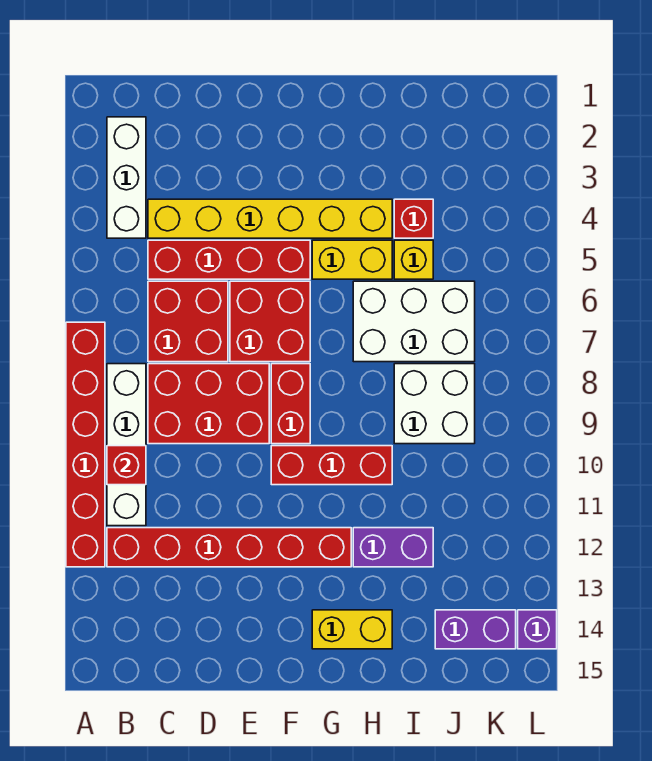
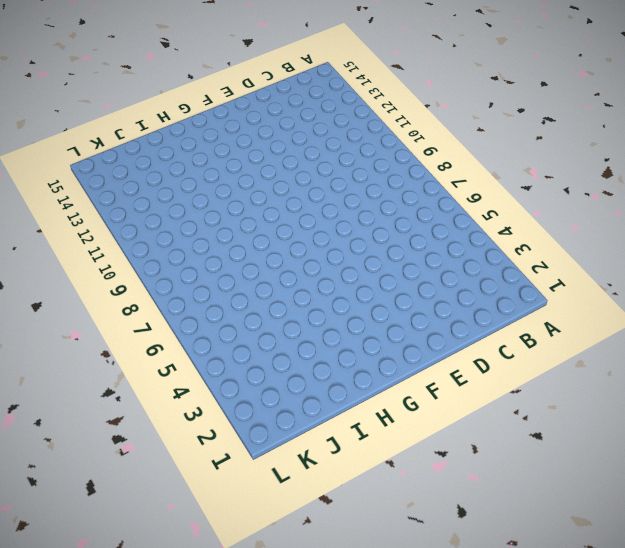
none -> red brick A7:A12 level 1
none -> white brick B2:B4 level 1
none -> white brick B8:B11 level 1

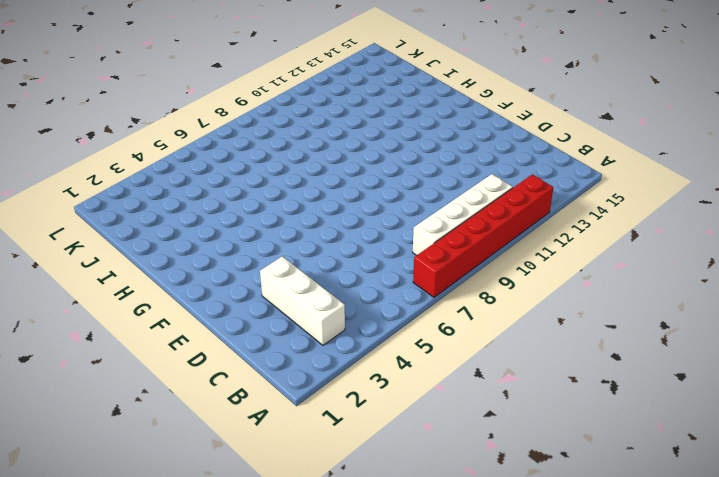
white brick B3:D3 level 1 -> white brick B2:B4 level 1
none -> red brick B12:G12 level 1
none -> yellow brick C4:H4 level 1
none -> red brick C5:F5 level 1

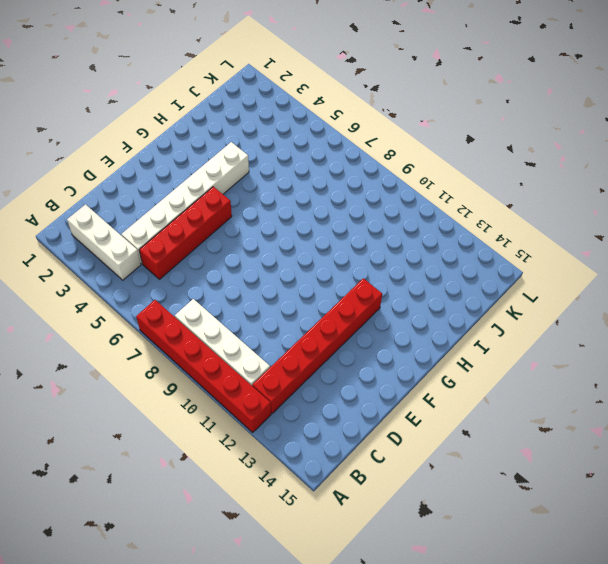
white brick C4:H4 level 1 -> yellow brick C4:H4 level 1
none -> red brick C6:D7 level 1
none -> red brick C8:E9 level 1
none -> red brick E6:F7 level 1

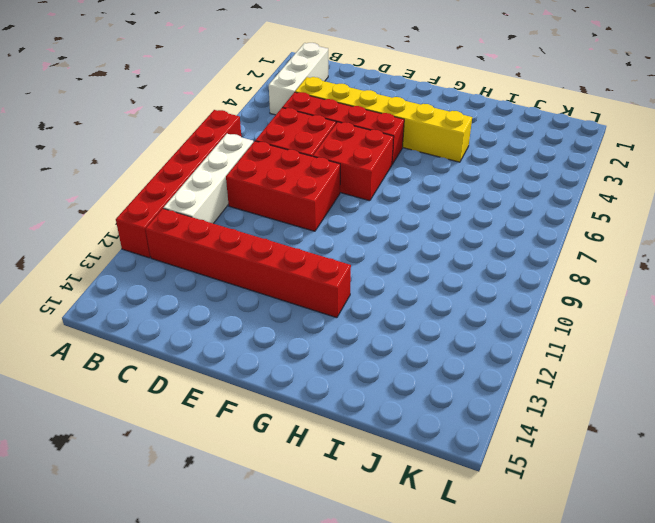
none -> red brick F8:F9 level 1
none -> red brick F10:H10 level 1
none -> yellow brick G5:H5 level 1

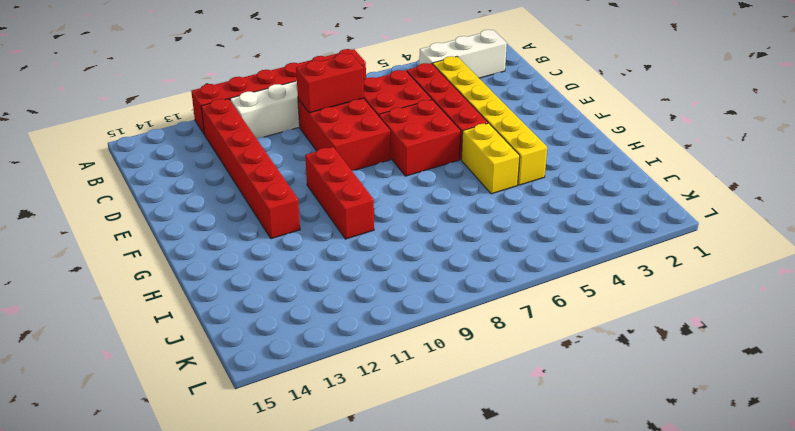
red brick C8:C9 level 2 -> red brick F8:F9 level 1
none -> yellow brick G14:H14 level 1
none -> white brick H6:J7 level 1
none -> purple brick H12:I12 level 1

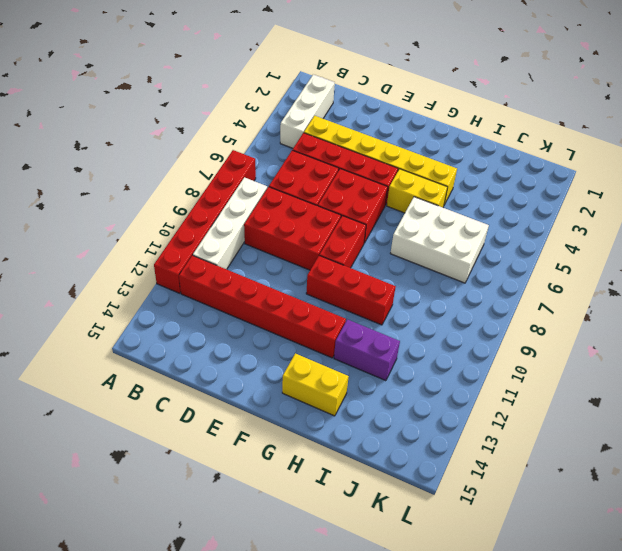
none -> red brick I4 level 1
none -> yellow brick I5 level 1
none -> white brick I8:J9 level 1

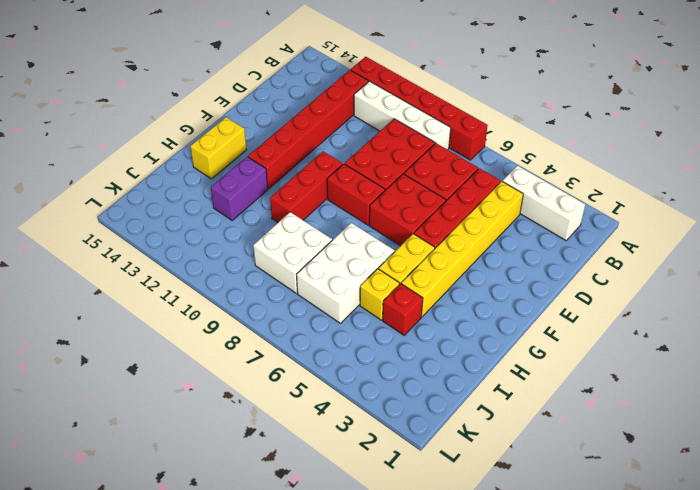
none -> purple brick J14:K14 level 1
none -> purple brick L14 level 1
none -> red brick B10 level 2

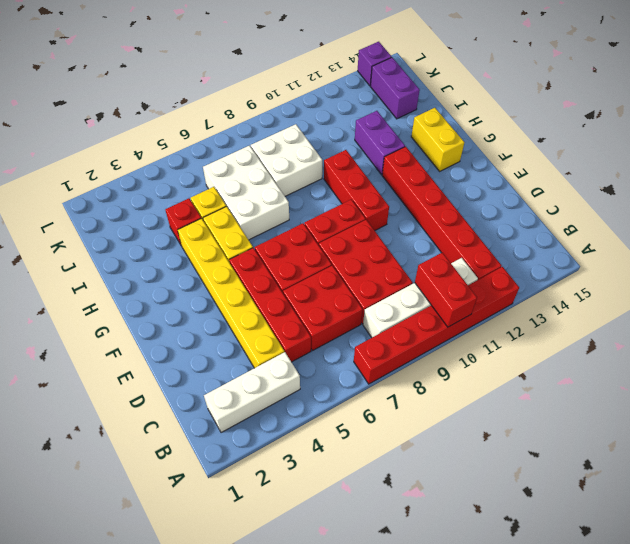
red brick A10:B10 level 2 -> red brick B10 level 2

